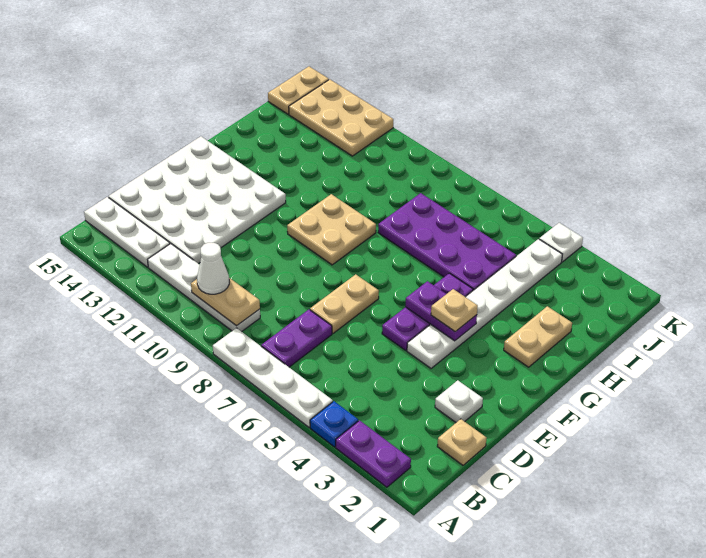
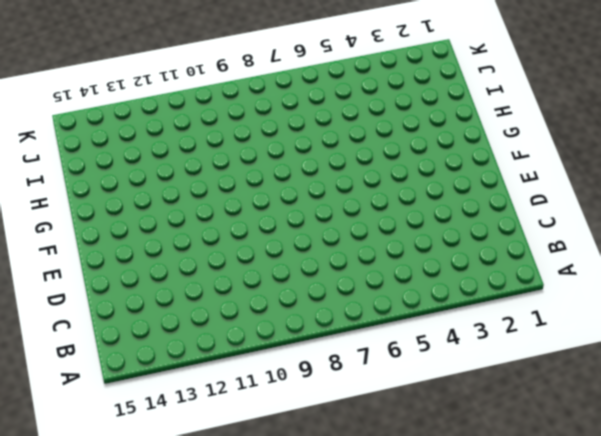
none -> purple plate A2:A3 level 1
none -> blue plate A4 level 1
none -> white plate A5:A8 level 1

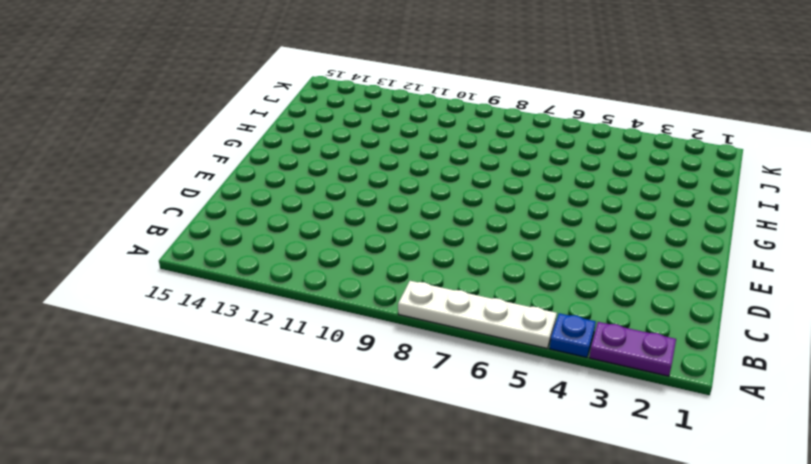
none -> purple plate B7:C7 level 1
none -> white plate B9:B12 level 1
none -> white plate B13:B15 level 1

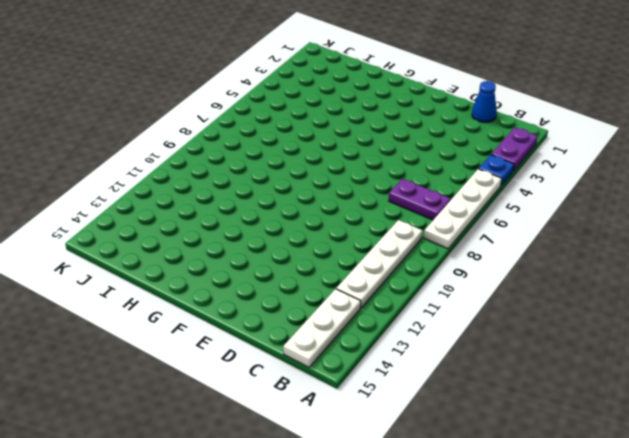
blue cone C1 level 1 -> tan plate C1 level 1
none -> white plate C12:F15 level 1
none -> white plate D2 level 1
none -> tan plate D7:E7 level 1

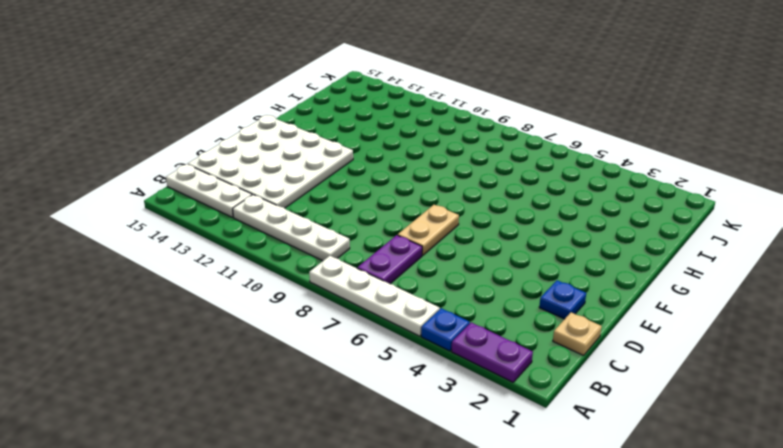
blue plate D2 level 1 -> white plate D2 level 1
none -> white plate E4:J4 level 1
none -> purple plate E5:G5 level 1
none -> tan plate F9:G10 level 1

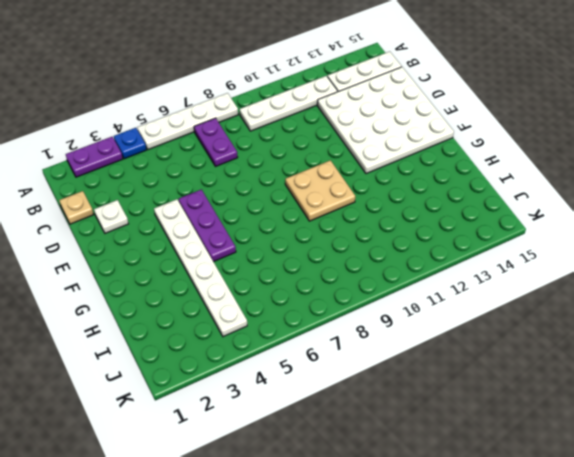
none -> tan plate D7:E7 level 1
none -> tan plate G2:H2 level 1
none -> purple plate H5:I8 level 1

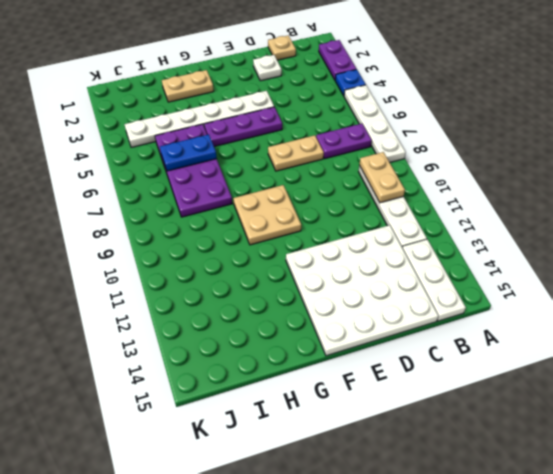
blue plate H6:I6 level 2 -> none
none -> tan plate J12:K14 level 1
none -> tan plate J15:K15 level 1
none -> white plate K4 level 1

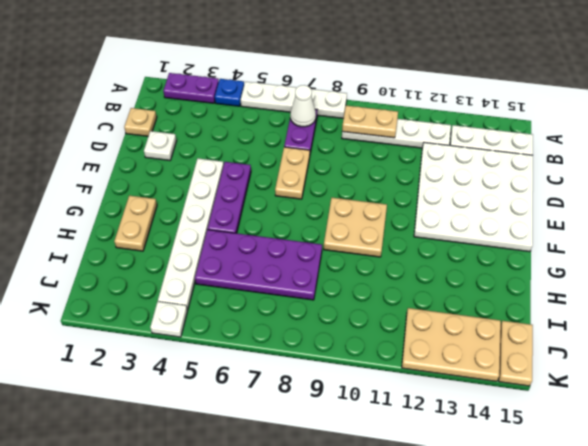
white cone B7 level 2 -> white cone B10 level 3
none -> purple plate F4:F5 level 2
none -> tan plate F4 level 3

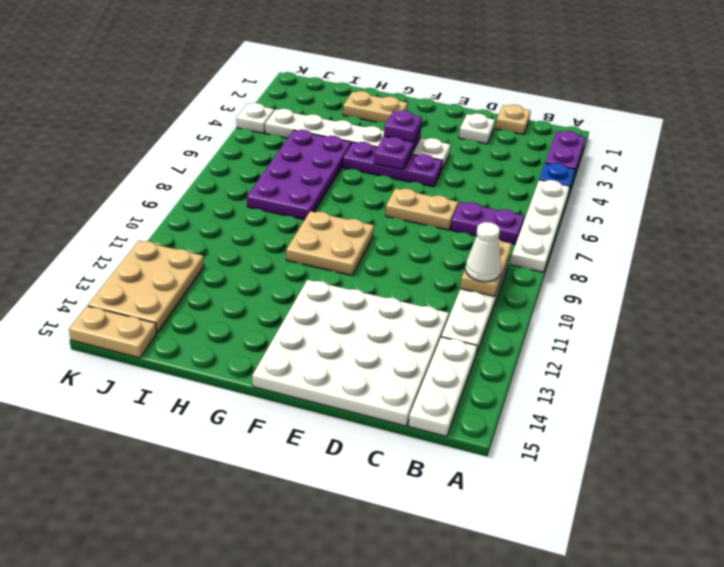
purple plate F4 level 3 -> tan plate F4 level 3

